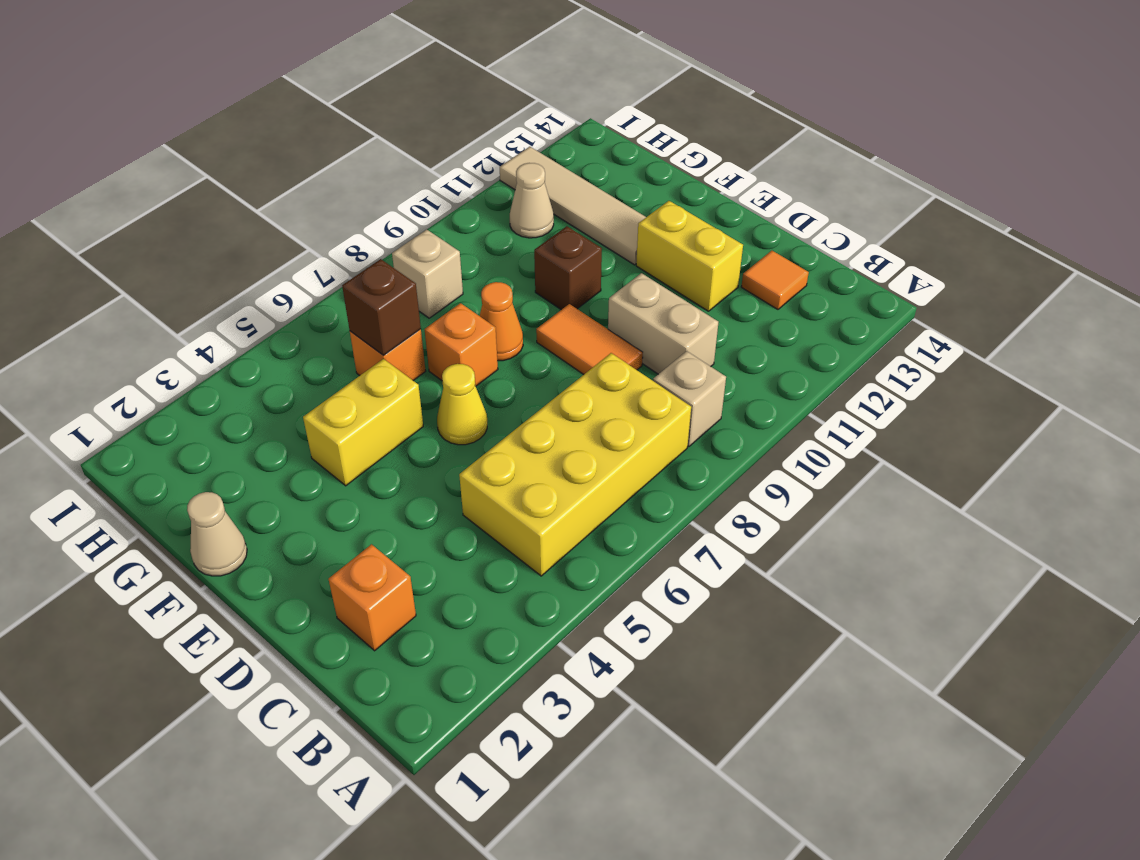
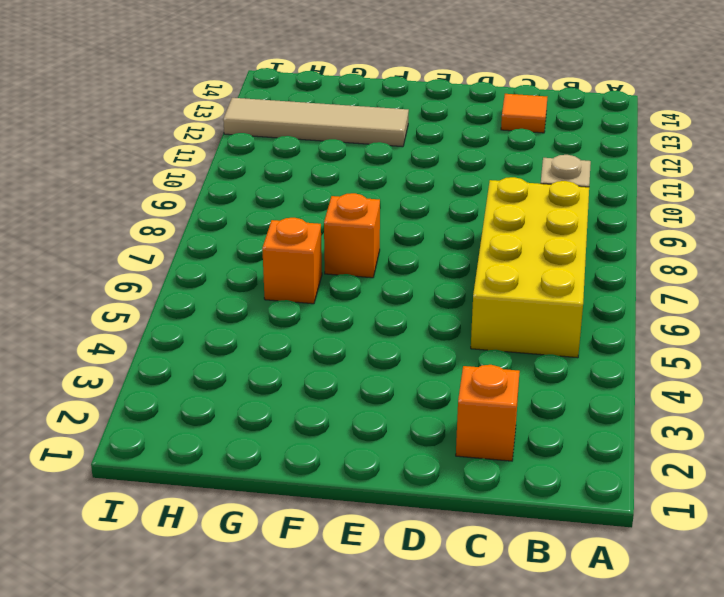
none -> tan brick C10:D10 level 1
none -> orange tile D9:E9 level 1
none -> yellow brick D12:E12 level 1

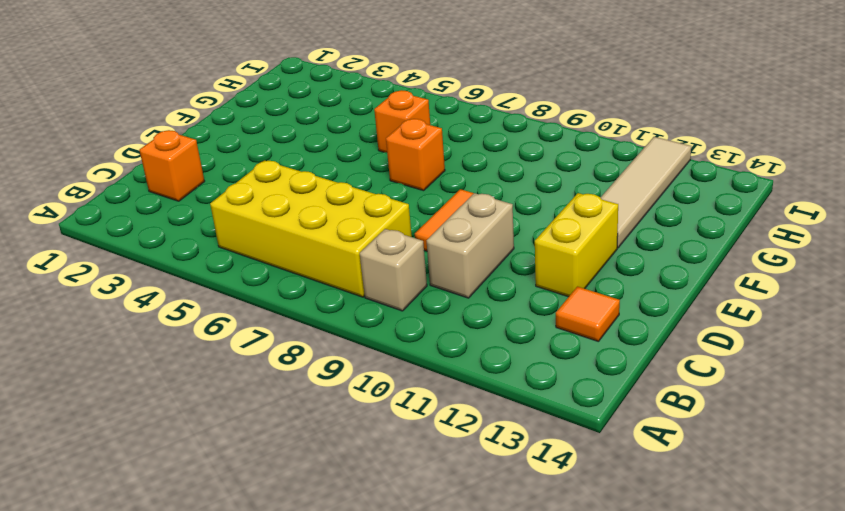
none -> yellow cone E6 level 1
none -> tan cone F1 level 1
none -> yellow brick F4:F5 level 1

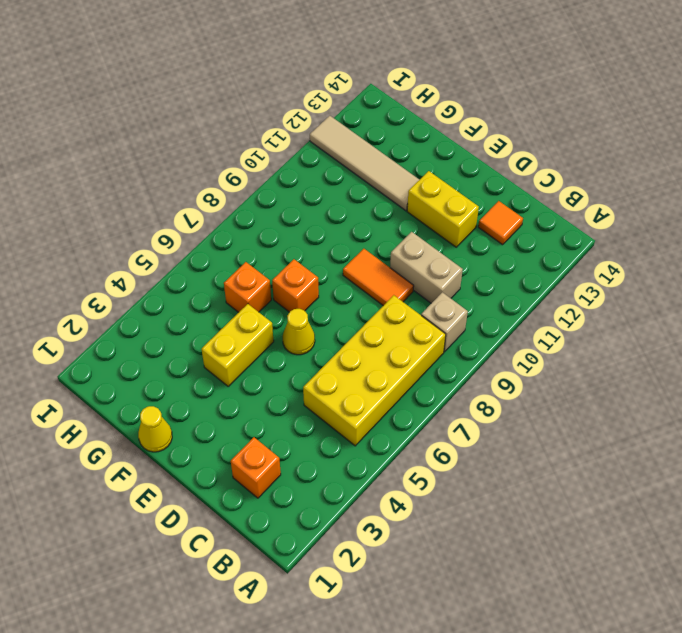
yellow cone F1 level 1 -> tan cone F1 level 1
none -> orange cone F8 level 1
none -> brown brick F10 level 1
none -> tan brick H8 level 1

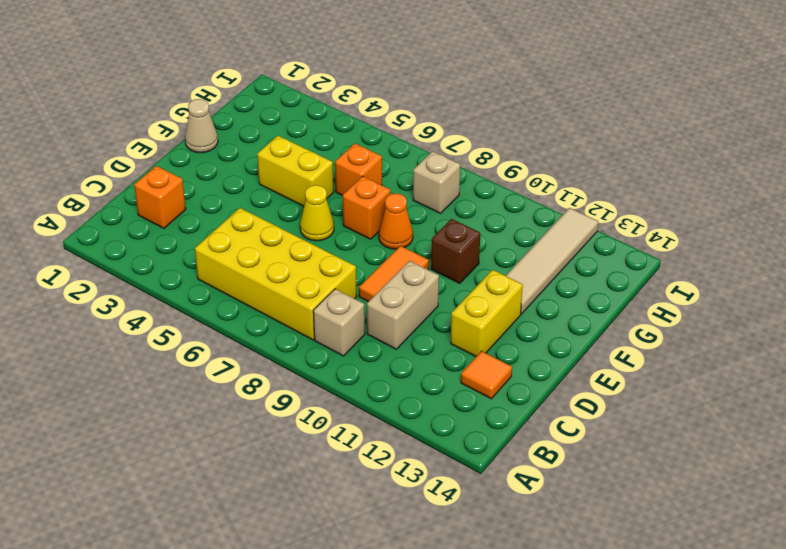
none -> tan cone H11 level 1
none -> brown brick G6 level 2

